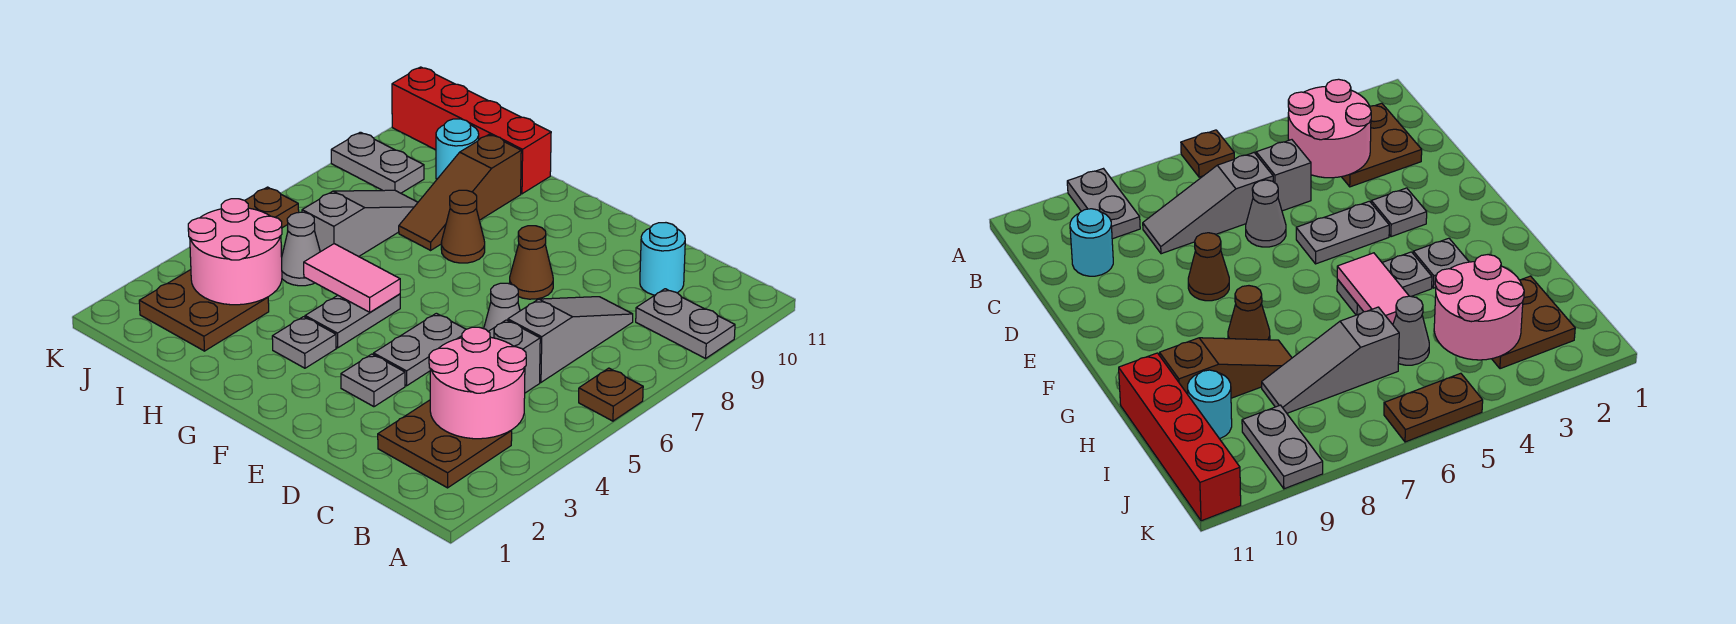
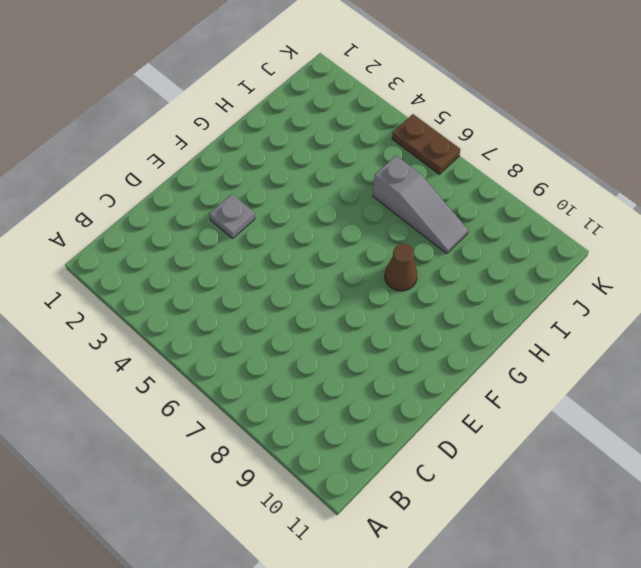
none -> brown plate A6 level 1
none -> grey plate A9:B9 level 1
none -> brown plate B2:C3 level 1

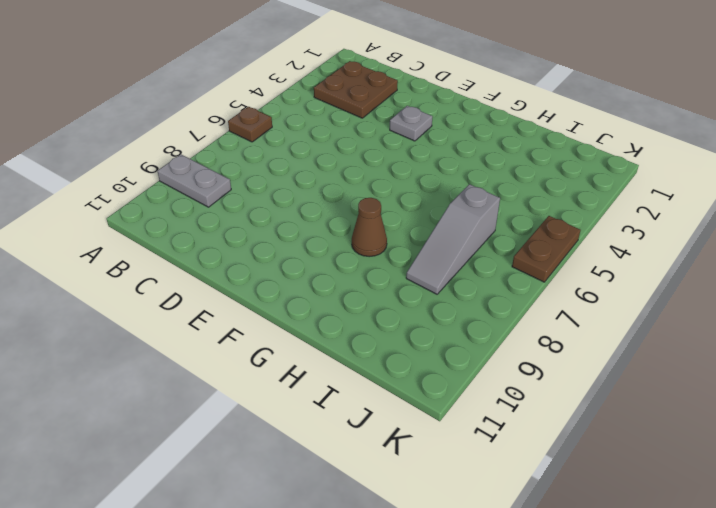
none -> grey brick C5 level 1
none -> grey slope C6:C8 level 1 top 6
none -> cyan round brick C10 level 1

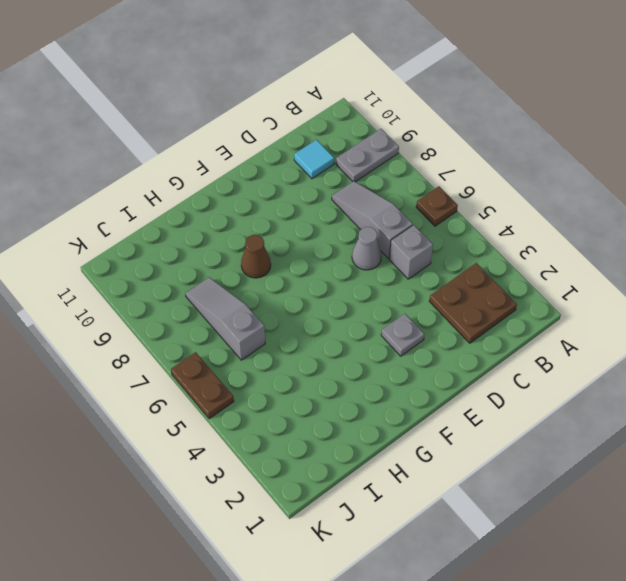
cyan tile C10 level 1 -> cyan round brick C10 level 1
none -> grey plate E4:E5 level 1
none -> brown cone E8 level 1
none -> grey plate G3 level 1

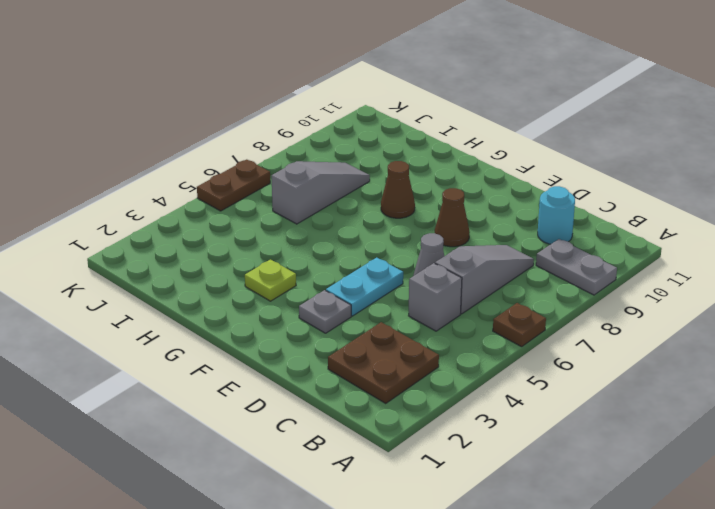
cyan plate E4:E5 level 1 -> grey plate E4:E5 level 1
lime plate G3 level 1 -> grey plate G3 level 1
none -> grey plate G4:G5 level 1
none -> brown slope H8:H10 level 1 top 10
none -> red brick H11:K11 level 1

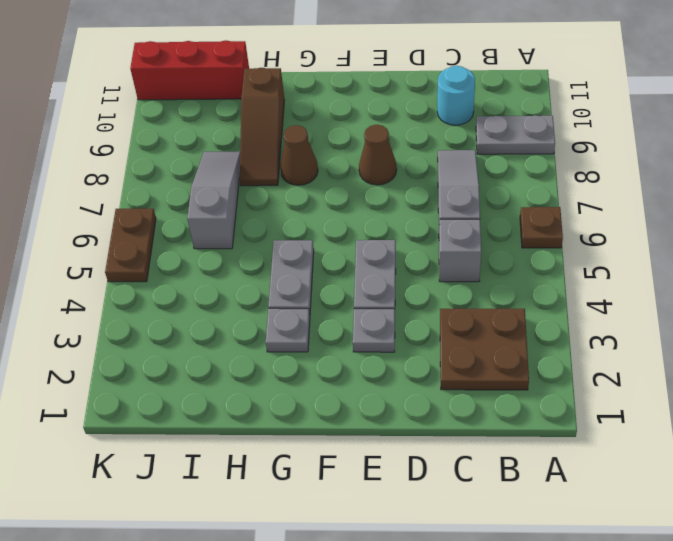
red brick I11:K11 level 1 -> red brick H11:K11 level 1
none -> grey cone D6 level 1
none -> brown plate I2:J3 level 1
none -> grey cone I5 level 1

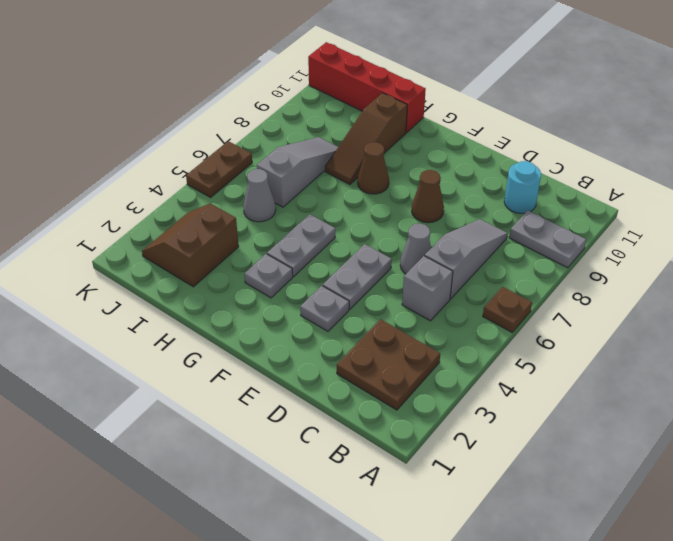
brown slope I2:J3 level 1 top I -> brown plate I2:J3 level 1
none -> cyan round brick I10 level 1
none -> grey plate J9:K9 level 1
none -> pink round brick B3:C4 level 2

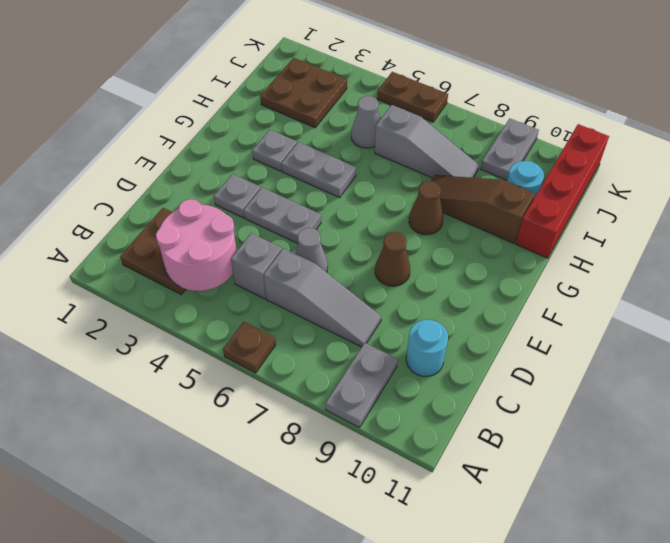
none -> pink tile G5:H5 level 2
none -> pink round brick I3:J4 level 2

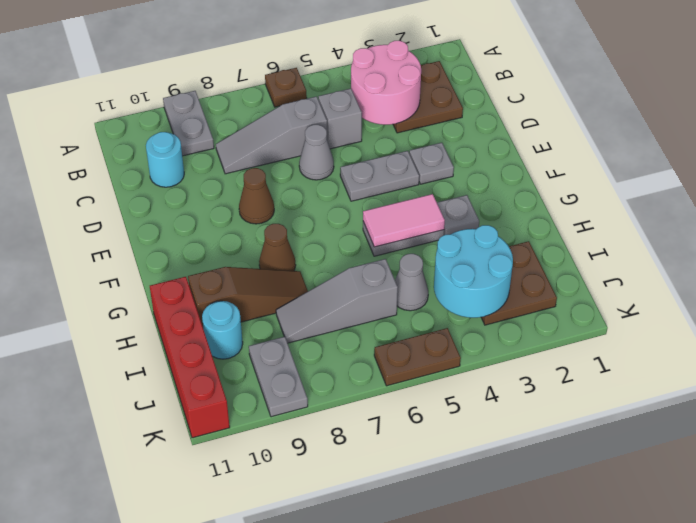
pink tile G4:G5 level 2 -> pink tile G5:H5 level 2
cyan round brick I3:J4 level 2 -> pink round brick I3:J4 level 2

